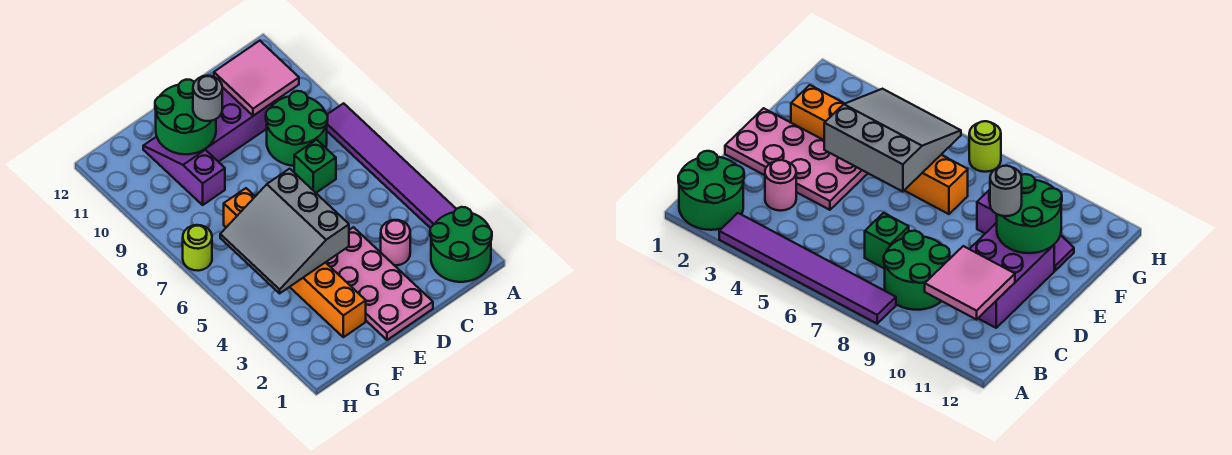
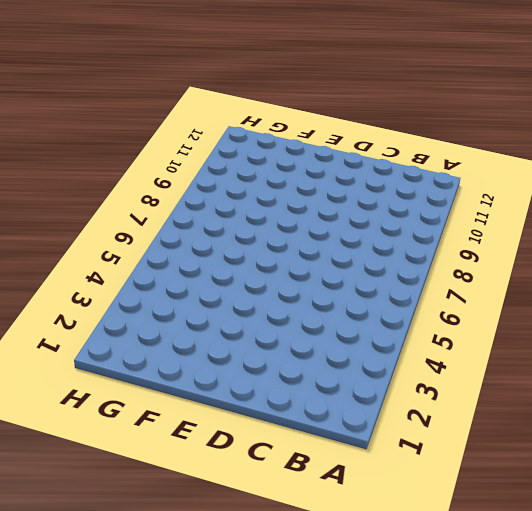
none -> green round brick A1:B2 level 1
none -> purple tile A3:A8 level 1
none -> green round brick B8:C9 level 1

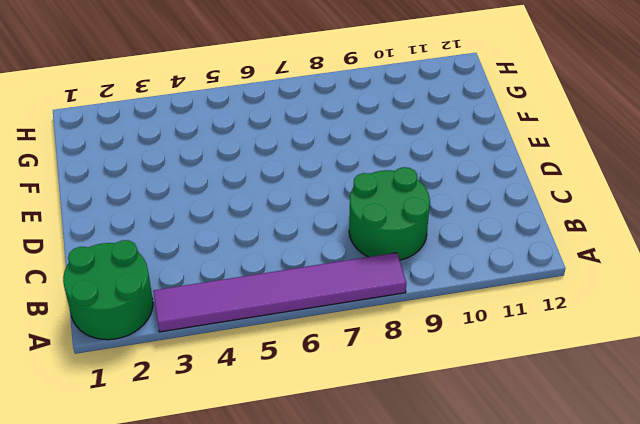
none -> pink round brick C3 level 1
none -> green brick C7 level 1
none -> purple brick C10:E11 level 1

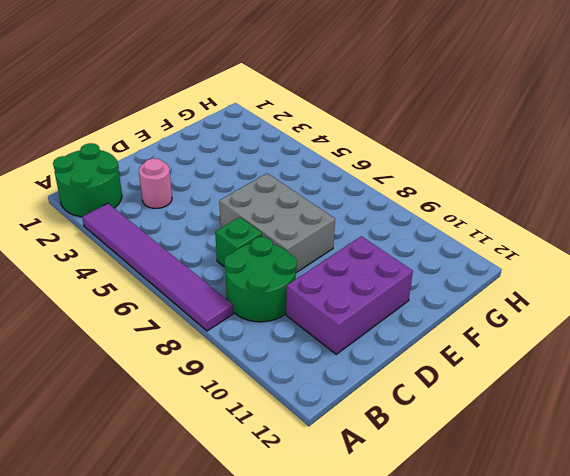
grey brick D6:E8 level 1 -> none
none -> pink plate D1:E4 level 1
none -> orange brick F2:F7 level 1
none -> purple slope F9:F11 level 1 top 9

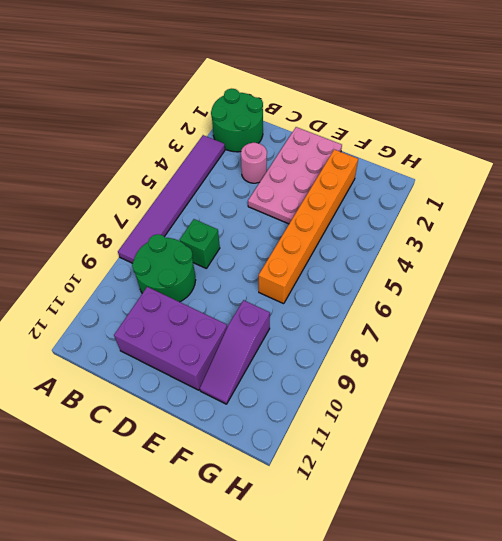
none -> lime round brick H7 level 1
none -> pink tile B10:C11 level 2
none -> grey slope E4:G6 level 2 top E

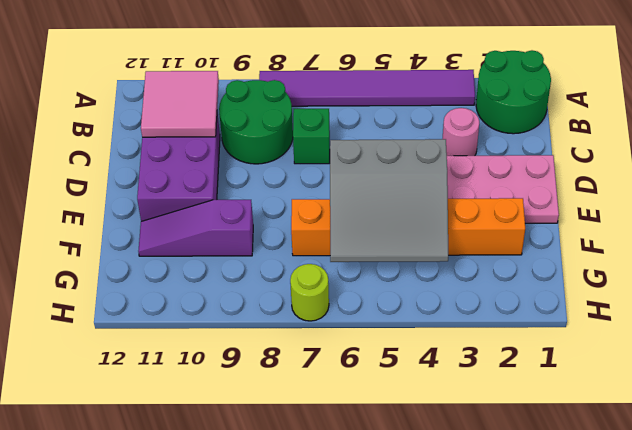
none -> green round brick E10:F11 level 2
none -> grey round brick E10 level 3

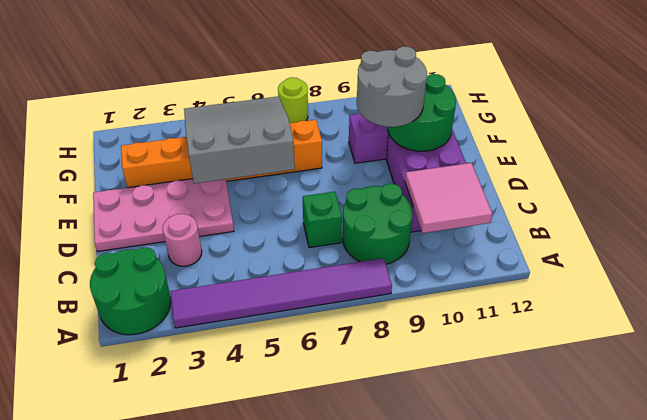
grey round brick E9:F10 level 3 -> grey round brick E10 level 3

